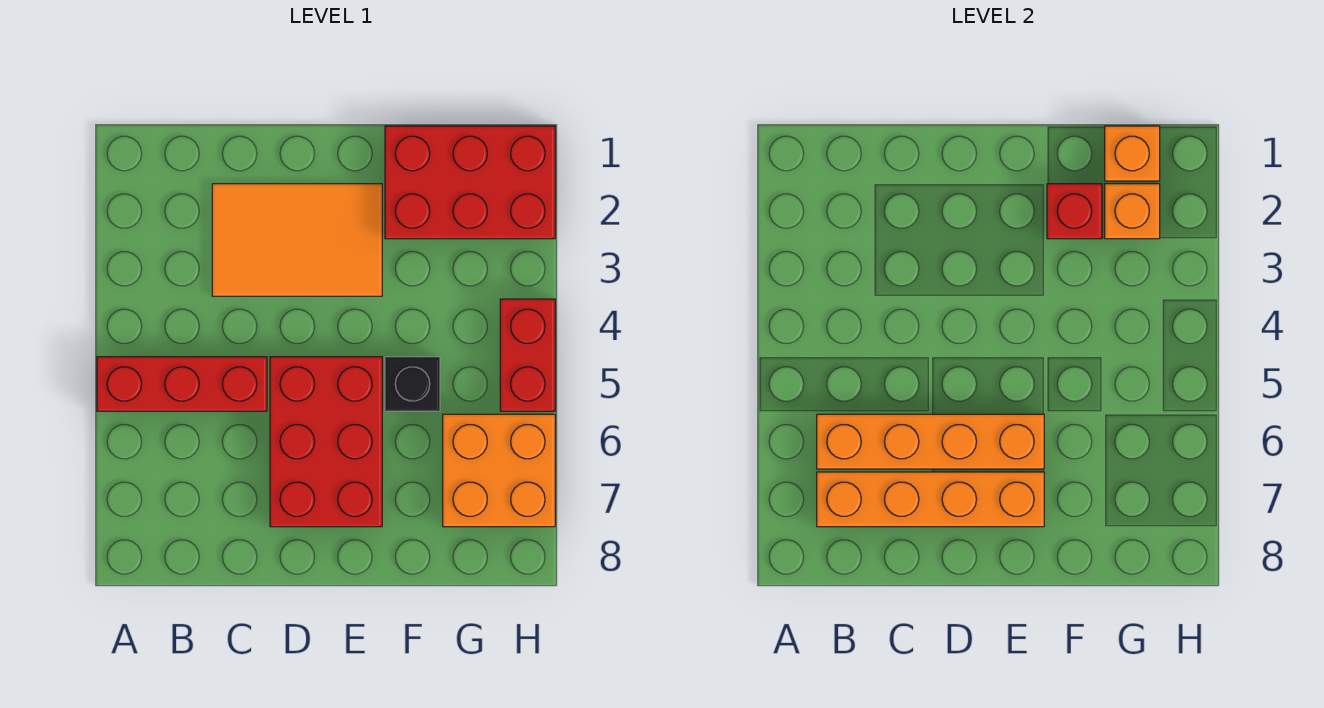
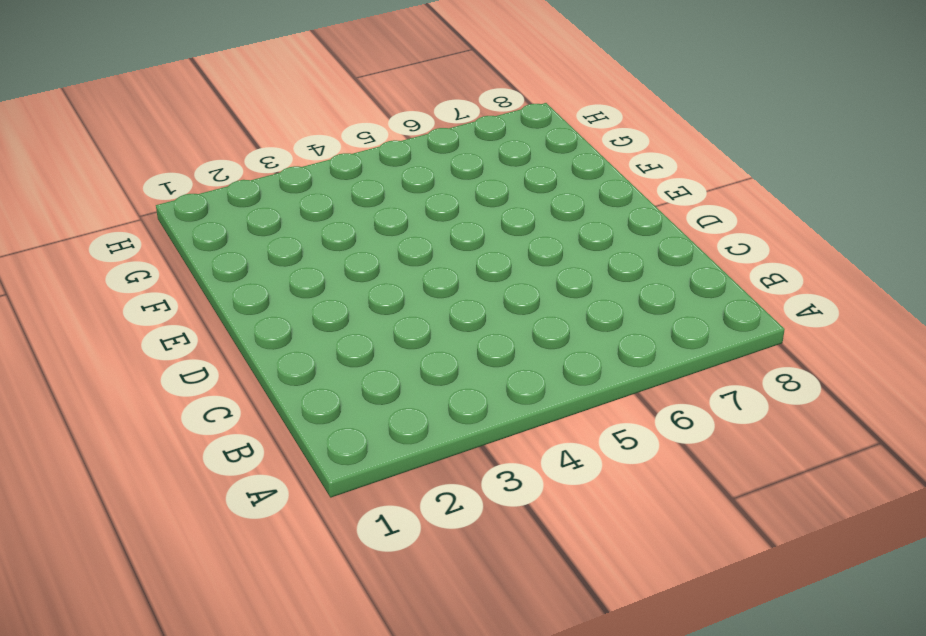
none -> red brick A5:C5 level 1
none -> orange tile C2:E3 level 1
none -> red brick D5:E7 level 1

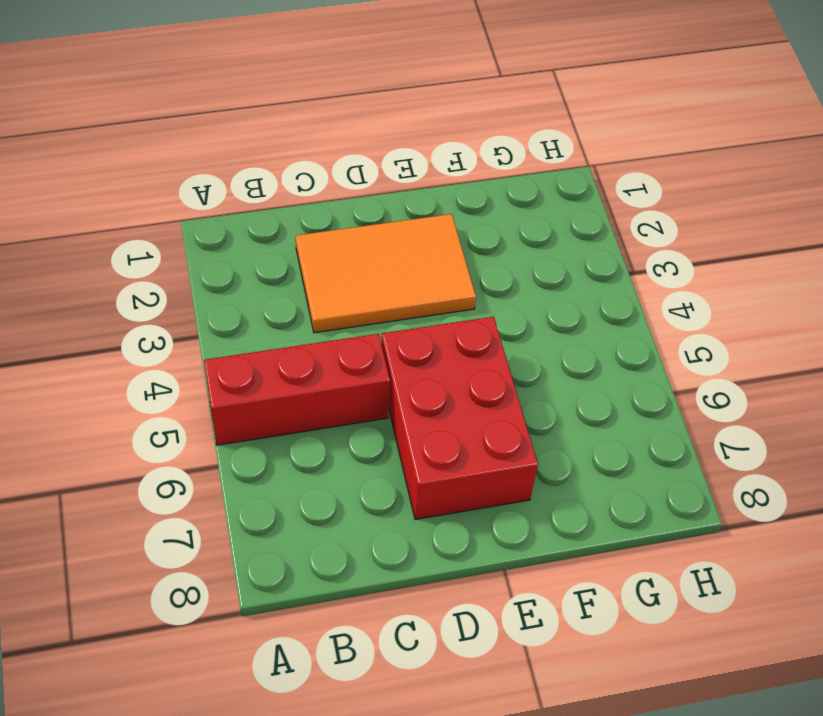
none -> red brick F1:H2 level 1
none -> black brick F5 level 1
none -> orange brick G6:H7 level 1

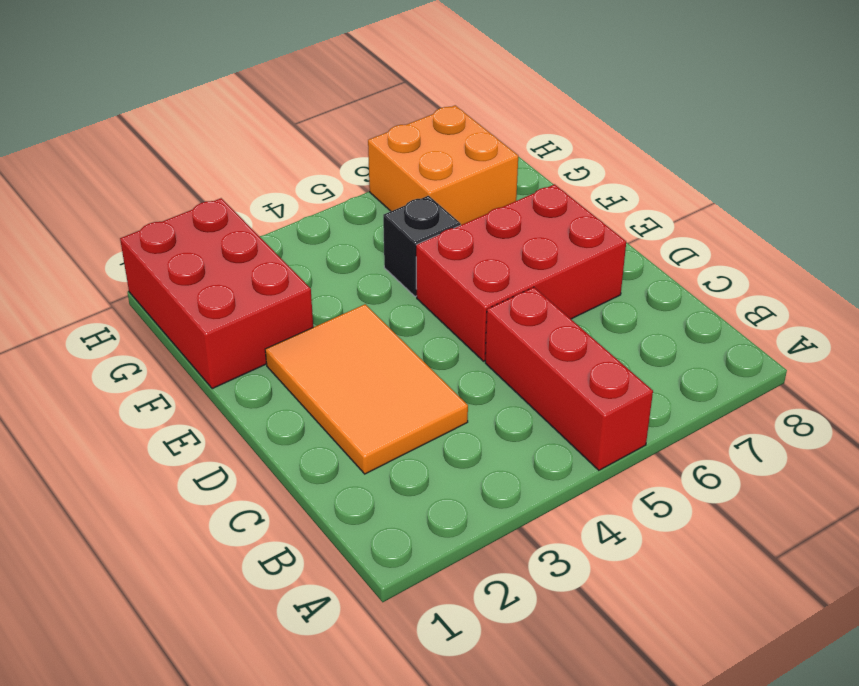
none -> red brick H4:H5 level 1
none -> orange brick B6:E6 level 2
none -> orange brick B7:E7 level 2

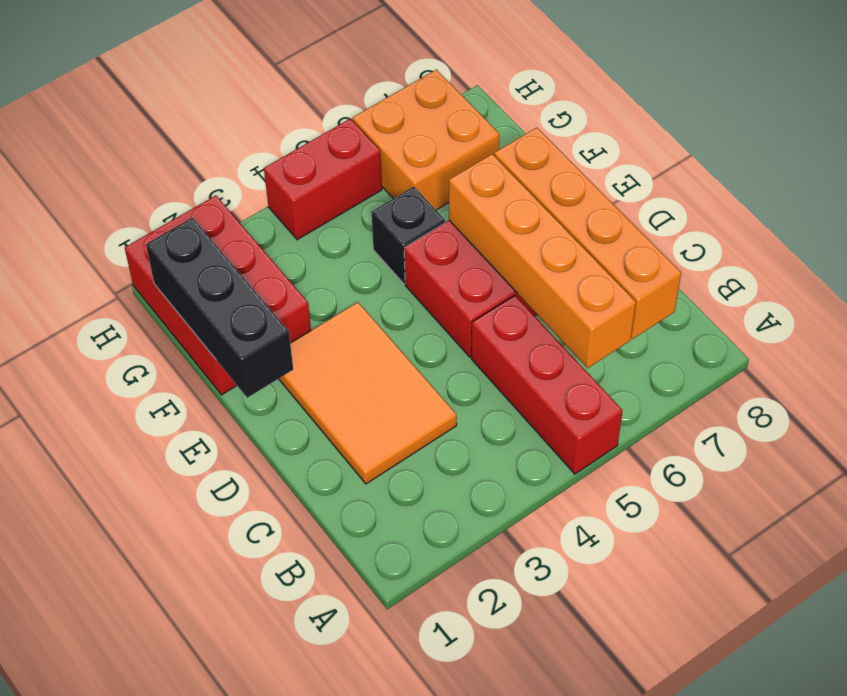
black brick E1:G1 level 2 -> orange brick G1 level 2
none -> red brick F2 level 2
none -> orange brick G2 level 2

